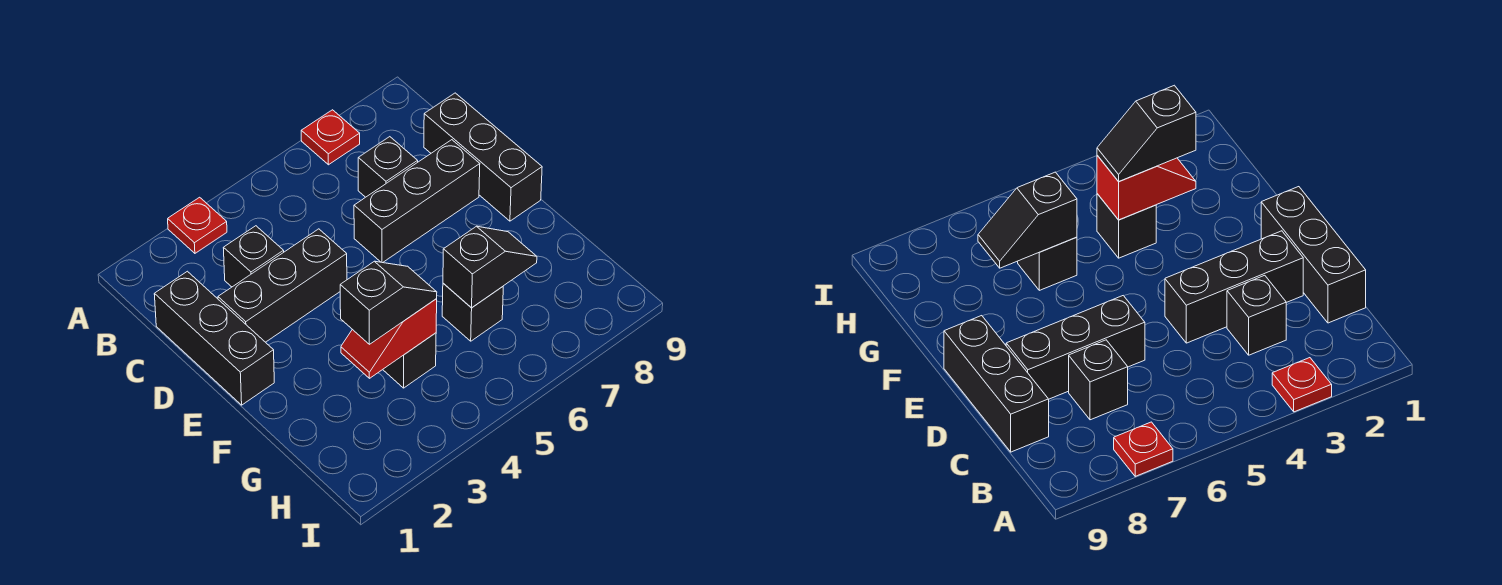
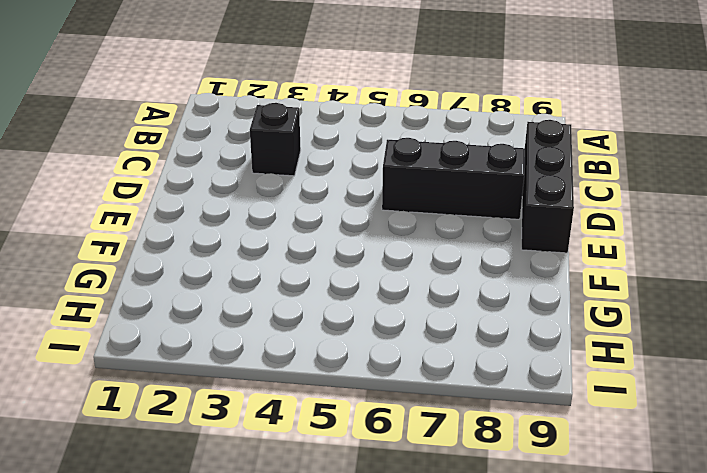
none -> red plate A3 level 1
none -> red plate A7 level 1
none -> black brick C1:E1 level 1

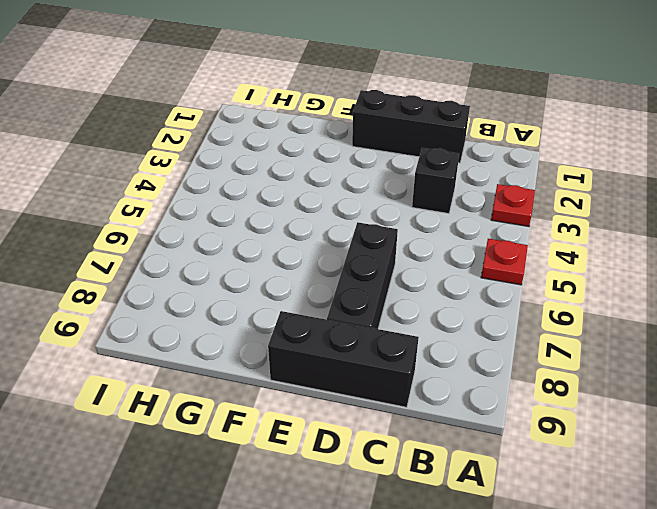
red plate A5 level 1 -> red plate A7 level 1
none -> black brick C7 level 1
none -> black brick D2:D4 level 1
none -> black brick G4 level 1

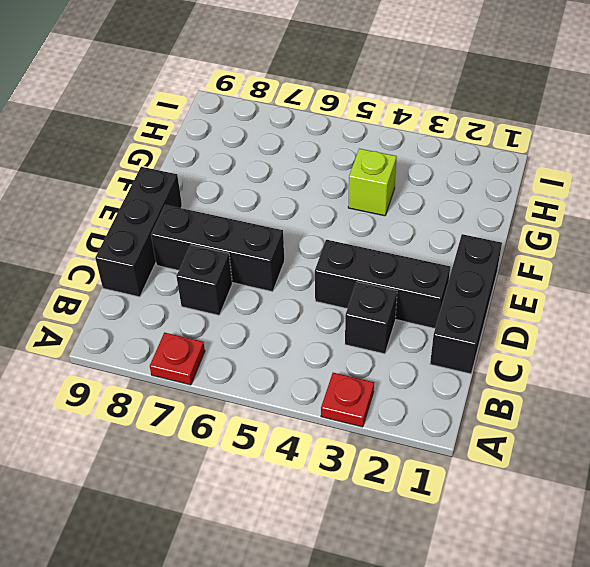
lime brick G4 level 1 -> black brick G4 level 1
none -> black brick G6 level 1
none -> red slope G3:G4 level 2 top 4
none -> black slope G6:G7 level 2 top 6

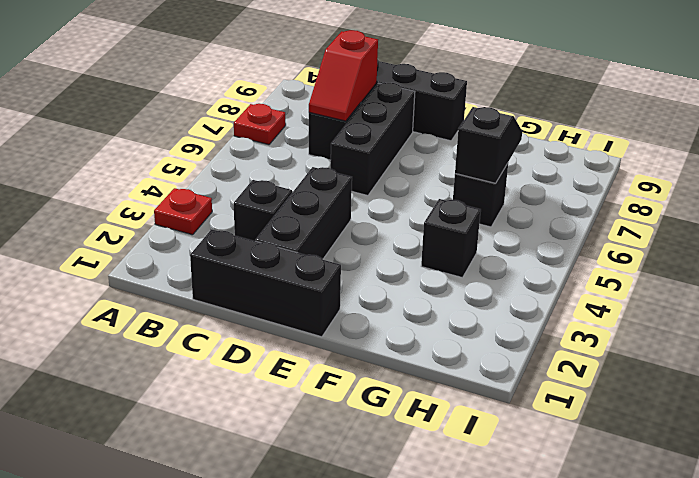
red slope C7:C8 level 2 top 8 -> red slope G3:G4 level 2 top 4
none -> black slope G3:G4 level 3 top 3

